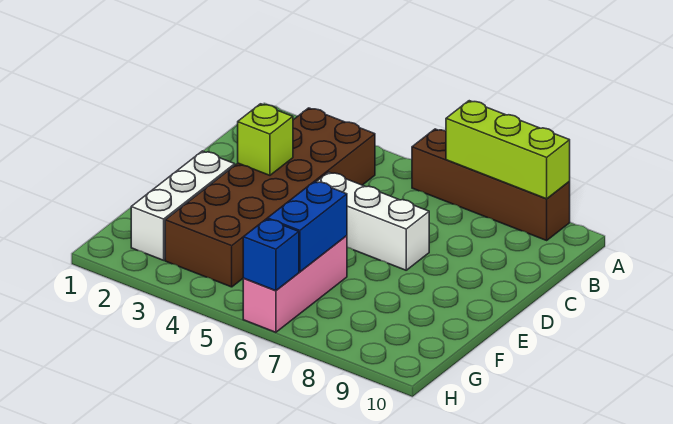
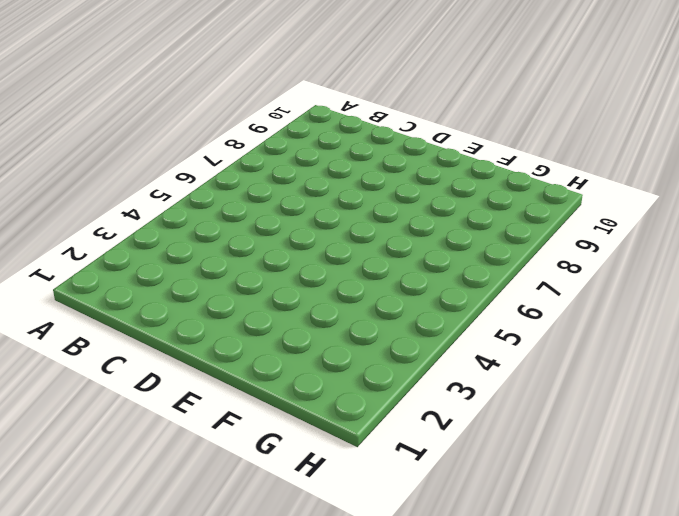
none -> brown brick A6:A9 level 1
none -> brown brick B3:G4 level 1

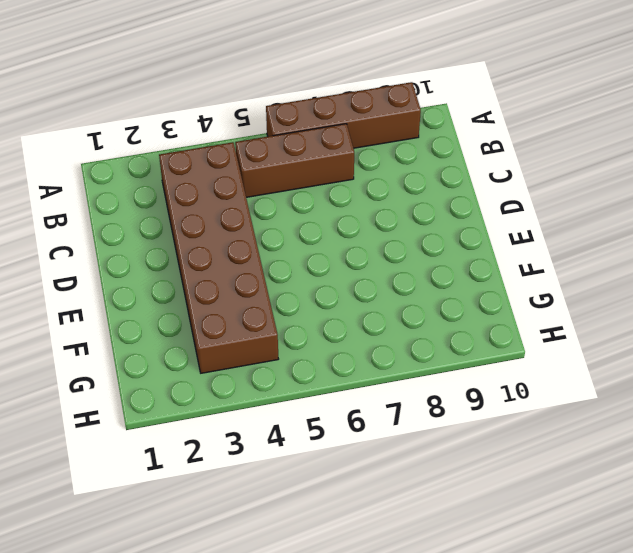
brown brick B5:B7 level 1 -> none
none -> white brick D5:D7 level 1
none -> white brick E2:G2 level 1

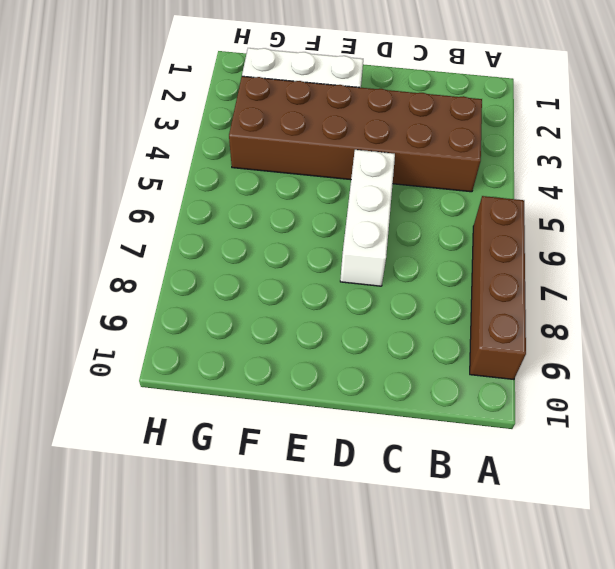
none -> pink brick F6:H6 level 1
none -> lime brick A7:A9 level 2

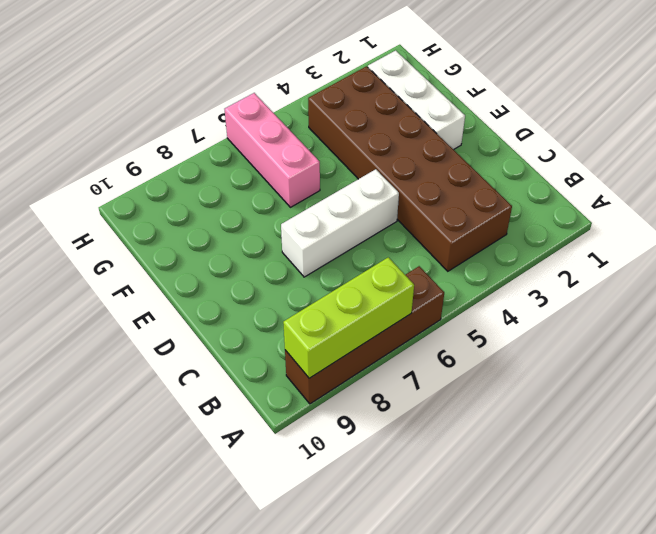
none -> lime brick D3 level 2
none -> blue brick F6:G6 level 2

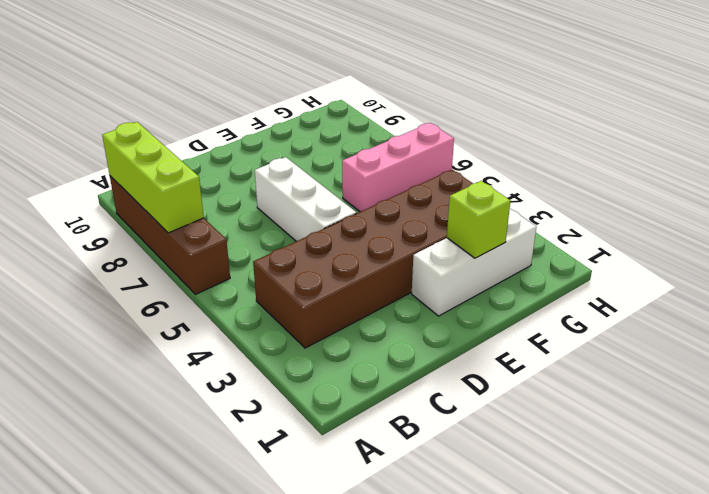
lime brick F2 level 2 -> lime brick D3 level 2
none -> blue brick F6:G6 level 2
none -> blue brick H6 level 2

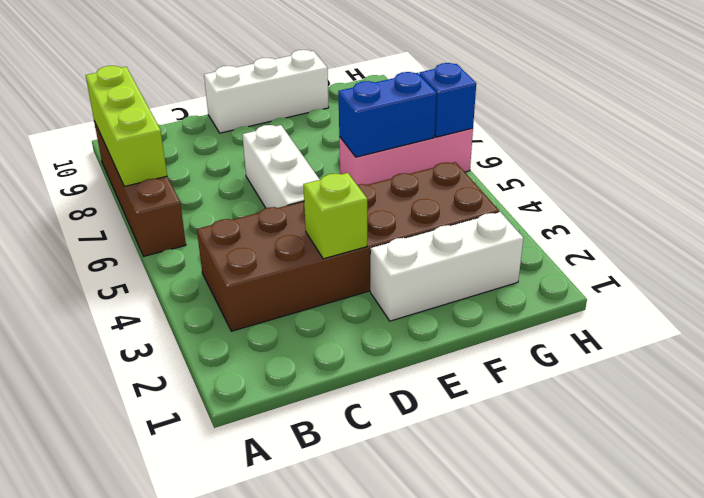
white brick D10:F10 level 1 -> none

